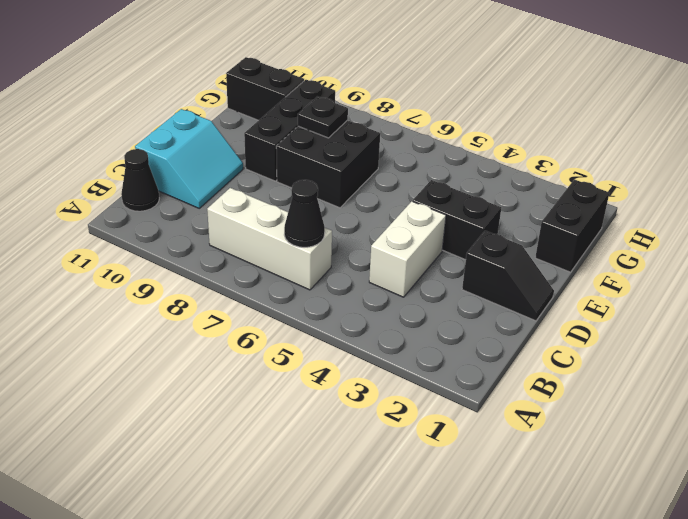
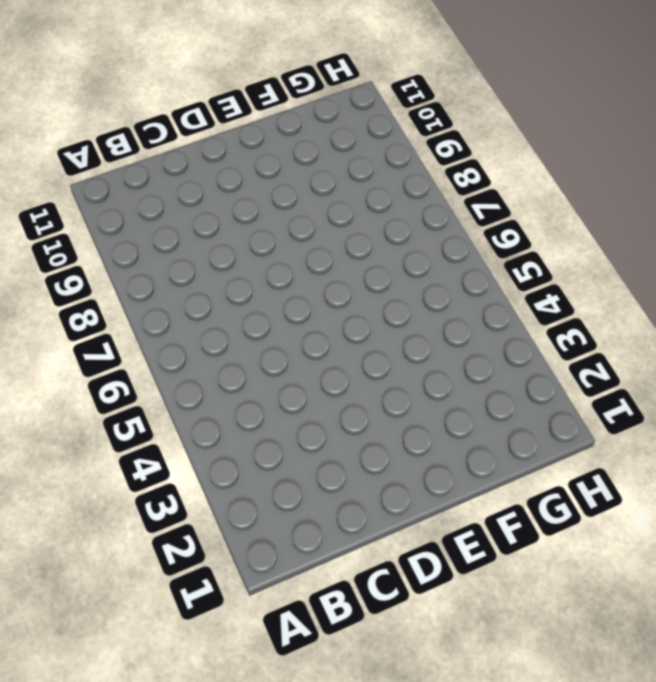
none -> white brick B6:B8 level 1
none -> black cone B11 level 1
none -> white brick C4:D4 level 1

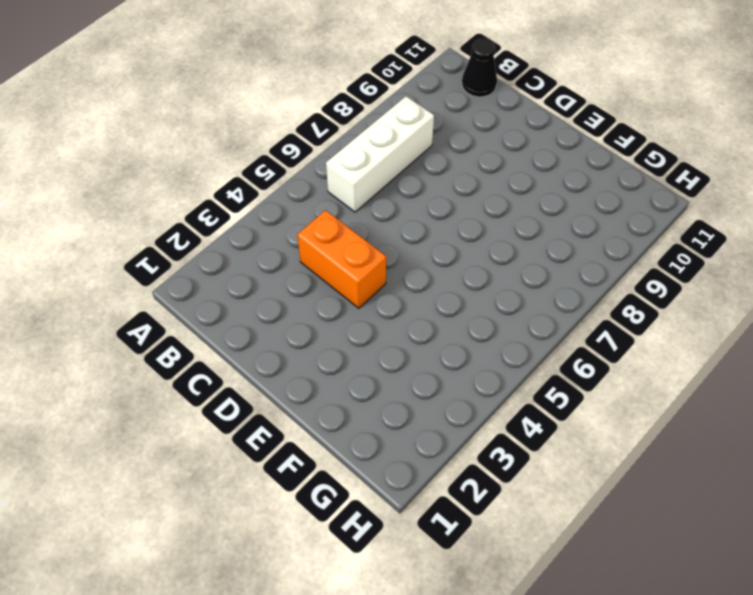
orange brick C4:D4 level 1 -> white brick C4:D4 level 1
none -> cyan slope C10:D11 level 1 top 11
none -> black slope D1:D2 level 1 top 2
none -> black brick E3:E4 level 1

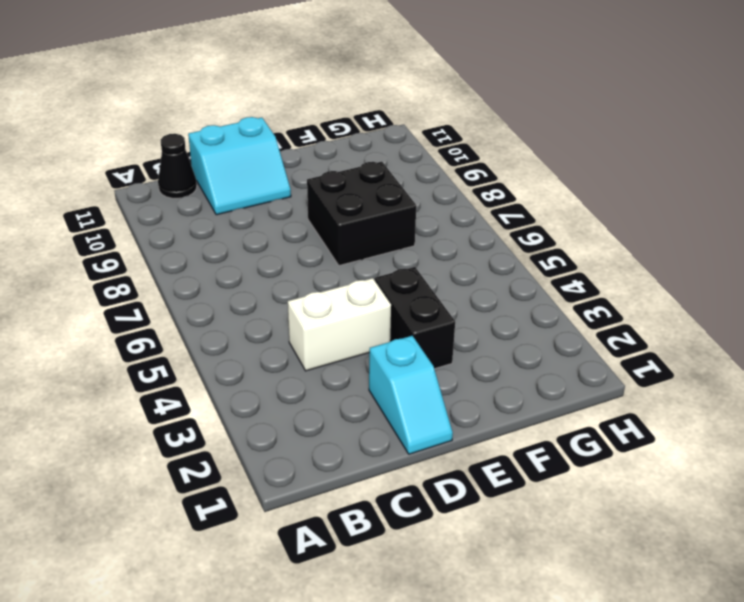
cyan slope D1:D2 level 1 top 2 -> black slope D1:D2 level 1 top 2
none -> white brick B6:B8 level 1
none -> black brick E9:G9 level 1
none -> black brick F1:G1 level 1

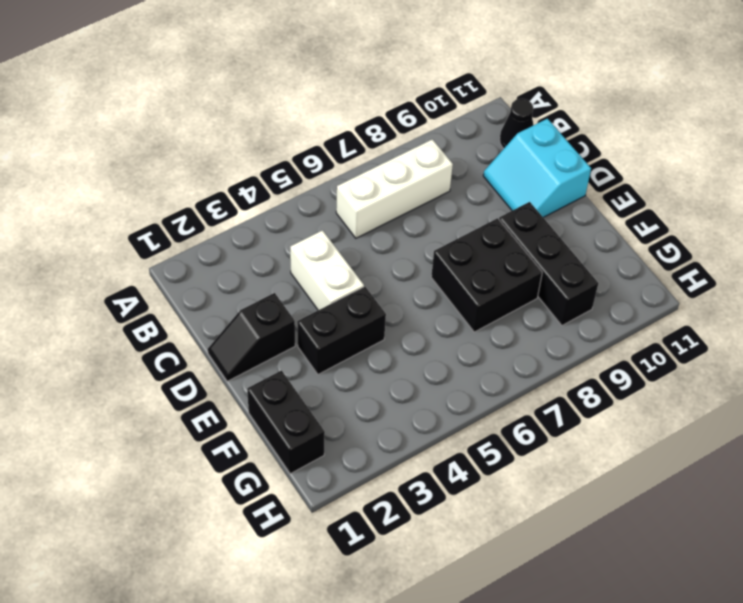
none -> black brick G10:G11 level 1
none -> black cone B6 level 2
none -> black plate F8 level 2

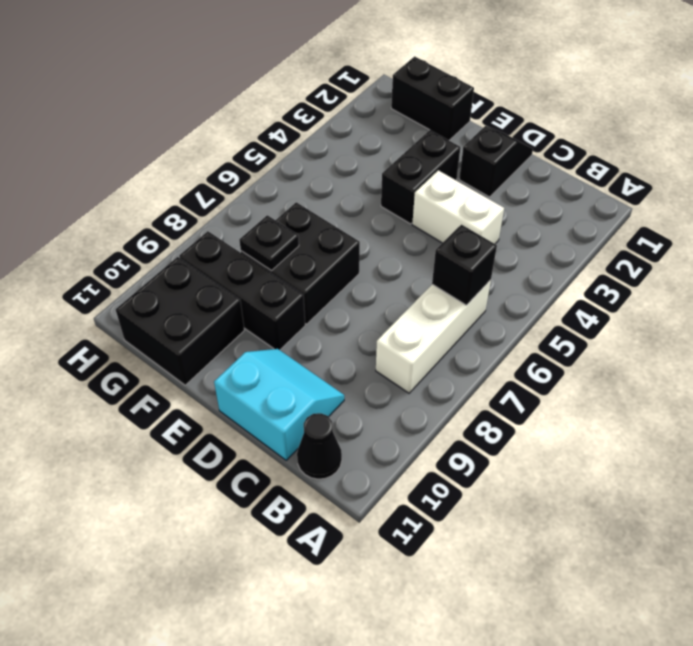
black brick B6 level 2 -> black cone B6 level 2
black brick F10:G11 level 1 -> black brick G10:G11 level 1

